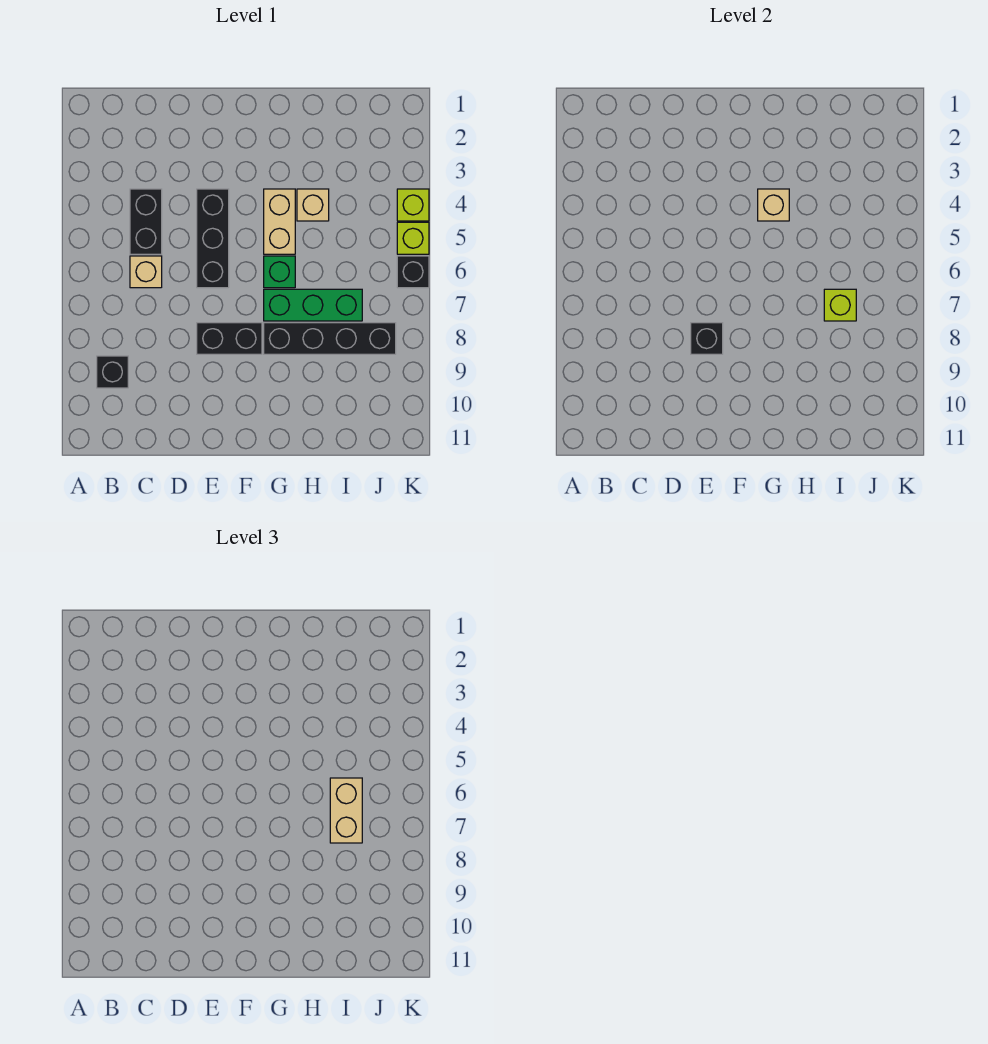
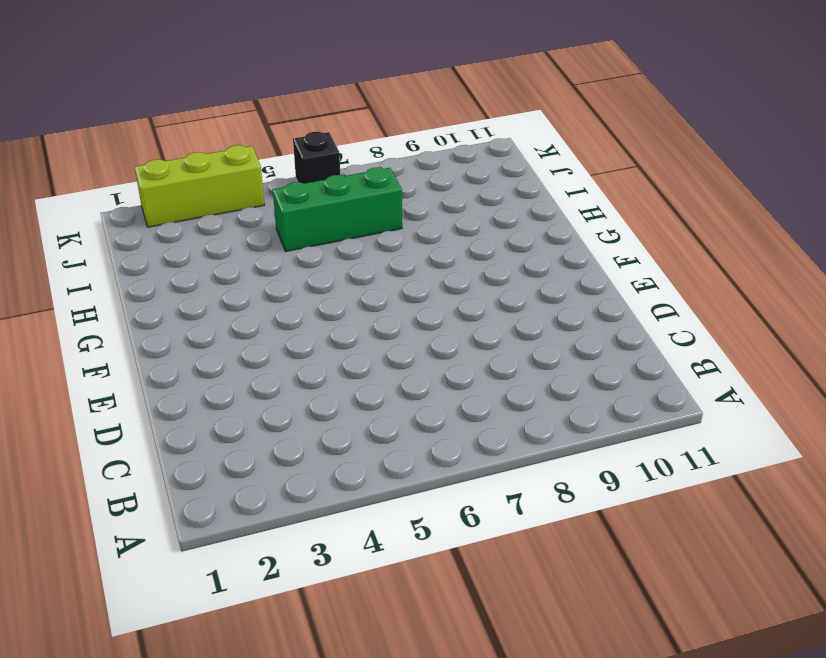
green brick I5:I7 level 1 -> green brick G7:I7 level 1
lime brick K2:K4 level 1 -> lime brick K4 level 1
none -> black brick B9 level 1
none -> black brick C4:C5 level 1
none -> tan brick C6 level 1

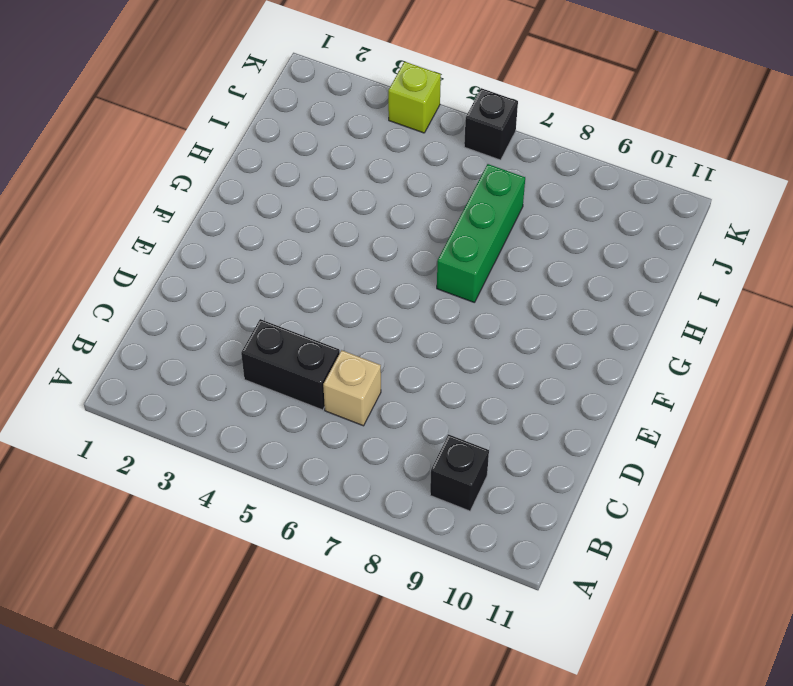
none -> black brick E4:E6 level 1
none -> black brick E8:F8 level 1
none -> tan brick G4:G5 level 1

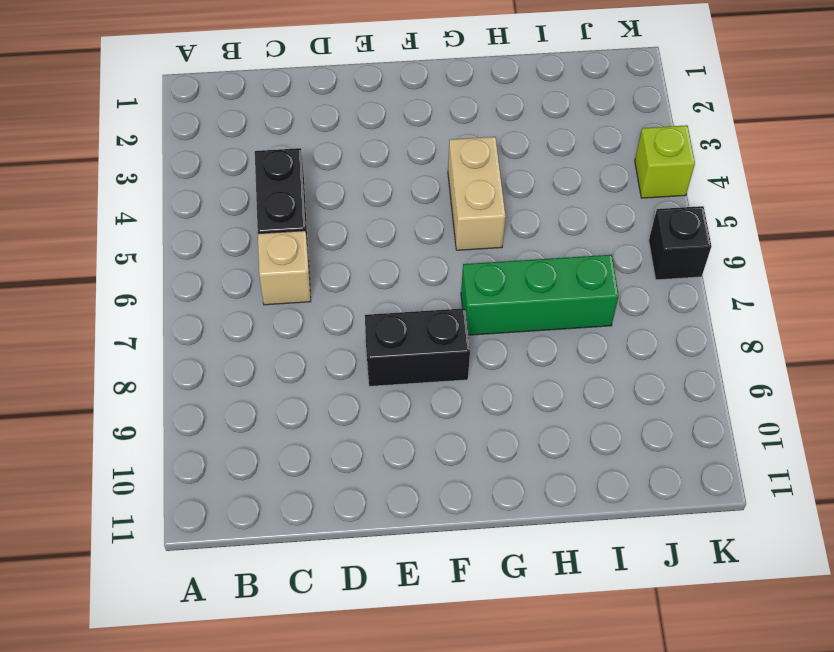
none -> black brick B9 level 1
none -> black brick E4:E6 level 1
none -> green brick G6 level 1

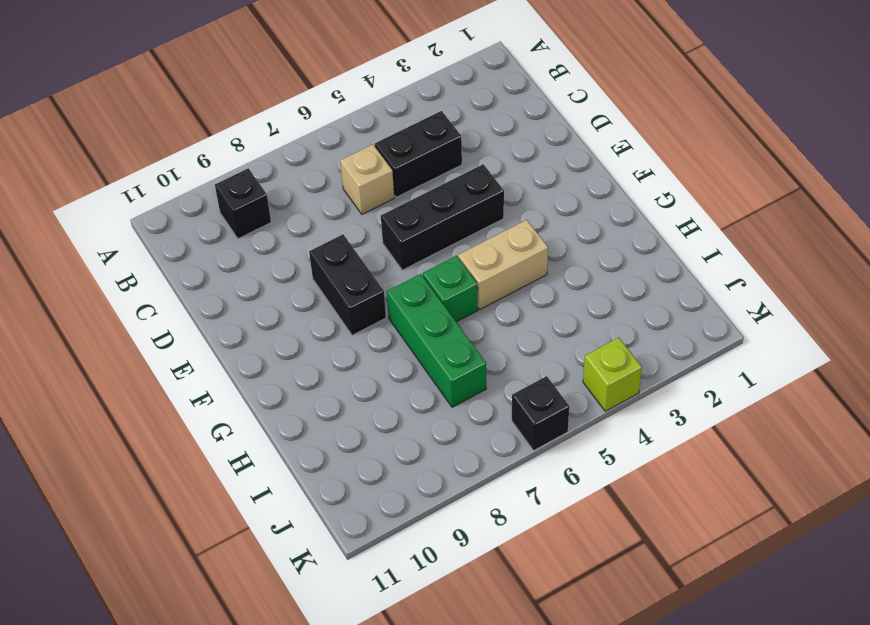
none -> black brick G8:J8 level 1
none -> tan brick H4 level 1
none -> lime brick K5 level 1

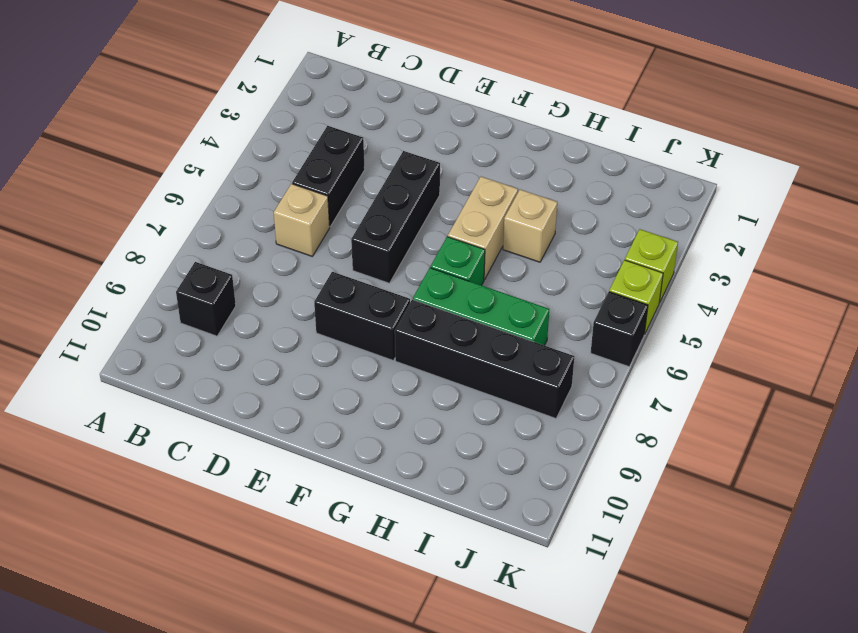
none -> black brick E8 level 2
none -> tan brick G4 level 2
none -> lime brick I7 level 2

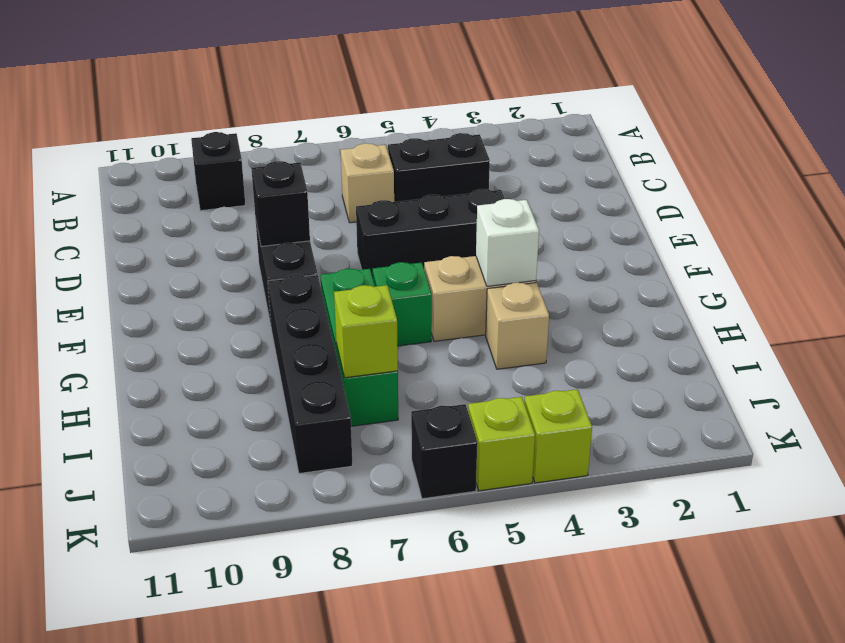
white brick G4 level 2 -> tan brick G4 level 2
none -> tan brick I6:I7 level 3

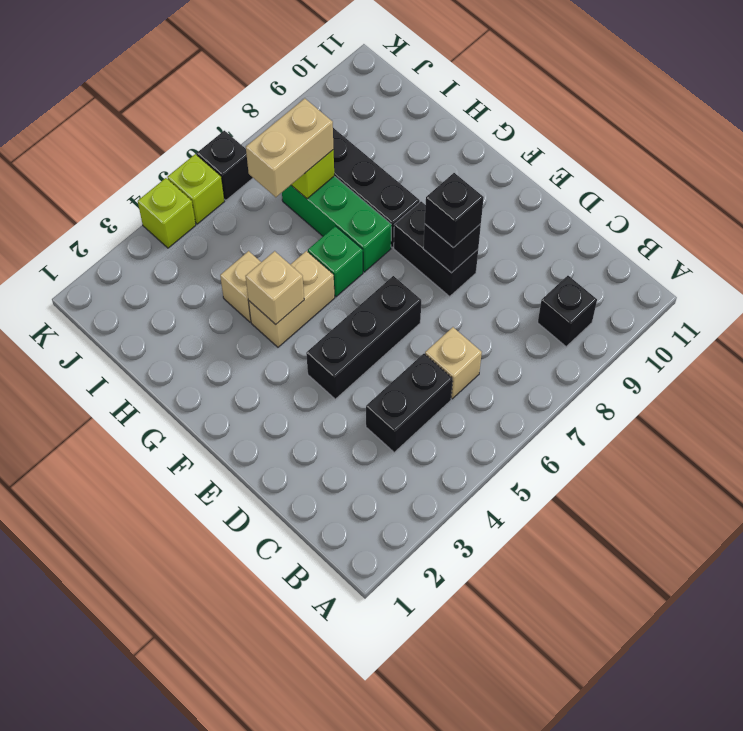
black brick E8 level 3 -> none

